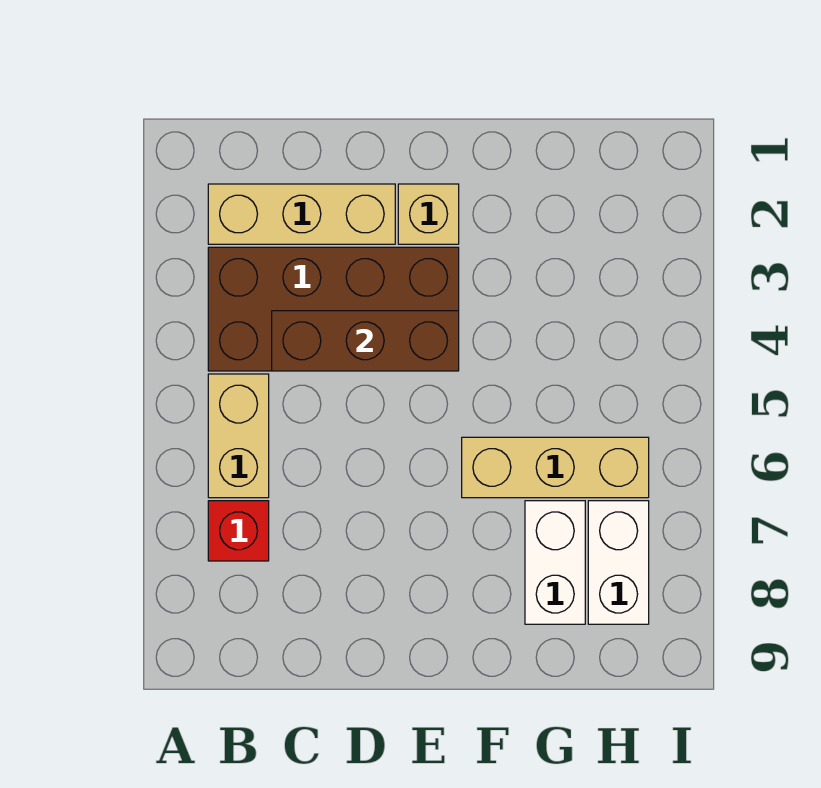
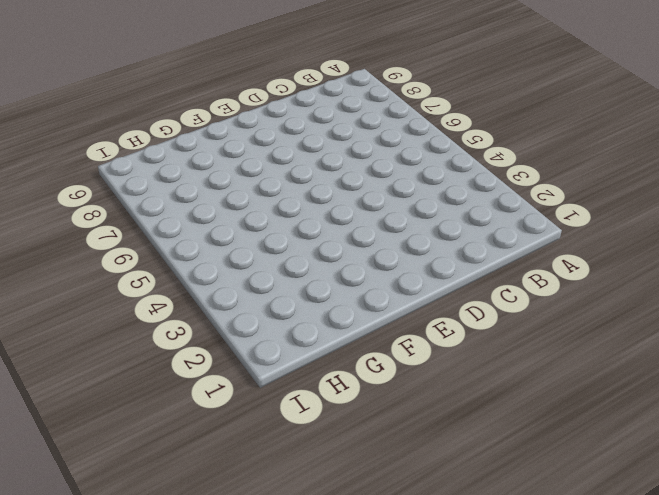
none -> tan brick B2:D2 level 1
none -> brown brick B3:E4 level 1

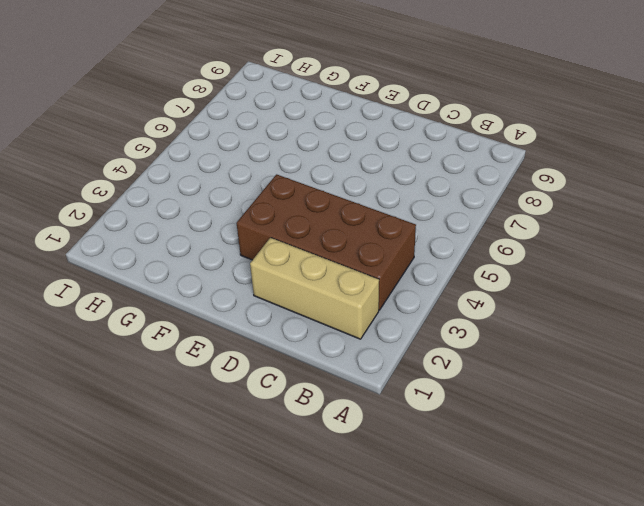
none -> tan brick B5:B6 level 1
none -> red brick B7 level 1

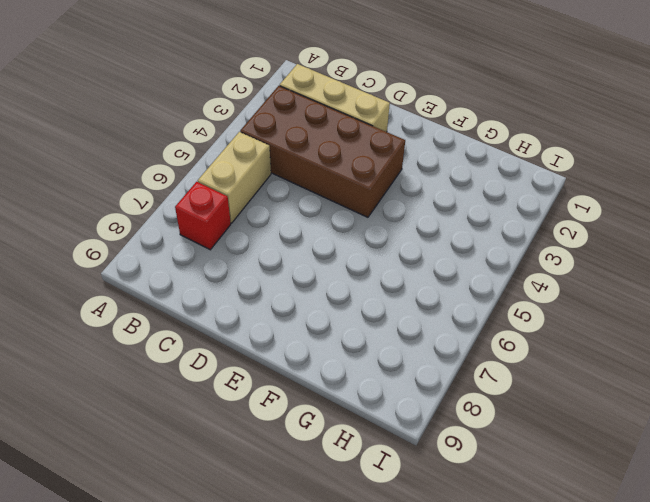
none -> tan brick E2 level 1
none -> tan brick F6:H6 level 1

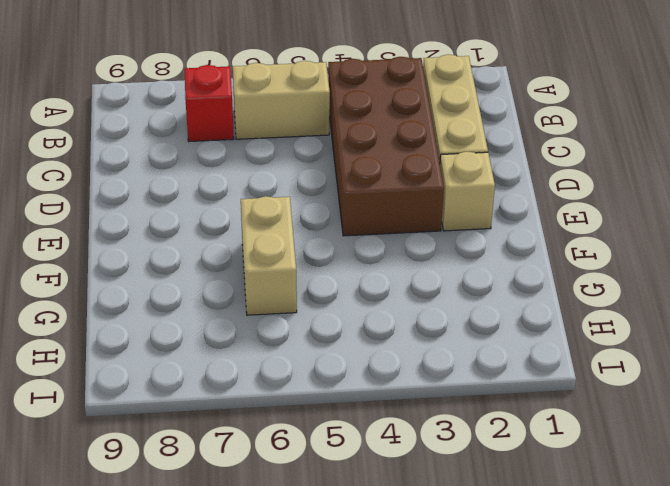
tan brick F6:G6 level 1 -> tan brick F6:H6 level 1
none -> white brick G7:G8 level 1
none -> white brick H7:H8 level 1

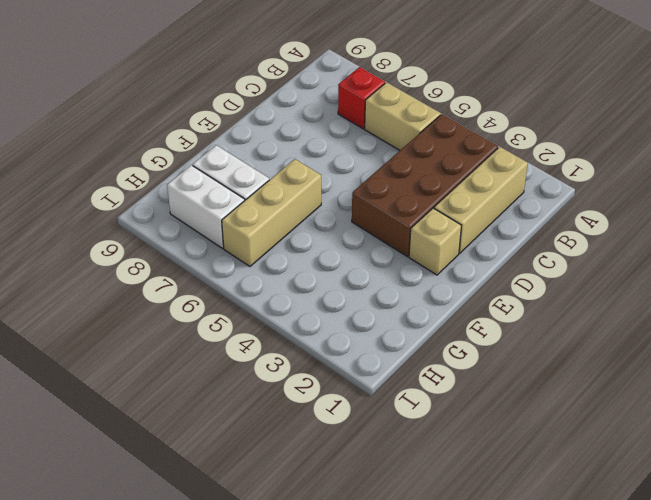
none -> brown brick C4:E4 level 2

